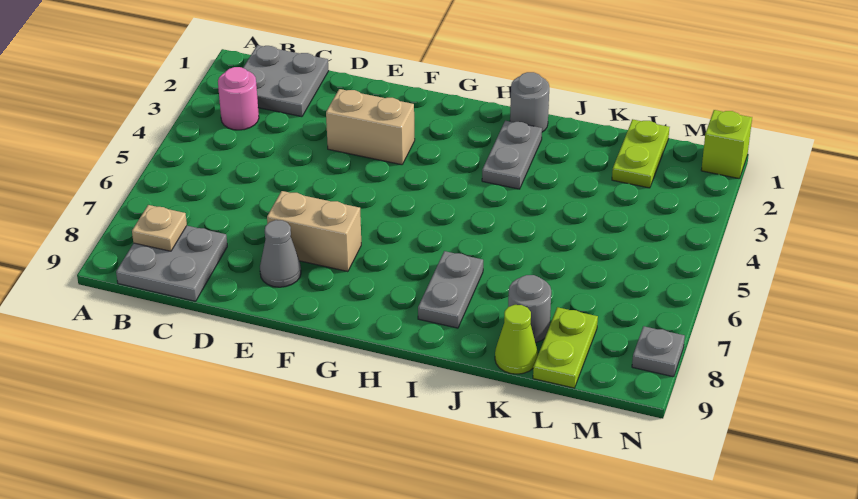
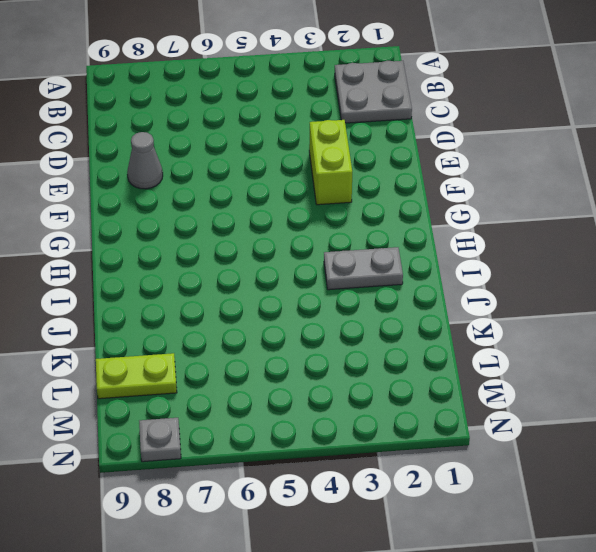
lime brick E3:F3 level 1 -> tan brick E3:F3 level 1
none -> pink round brick B3 level 1
none -> grey plate B8:C9 level 1
none -> tan brick E7:F7 level 1

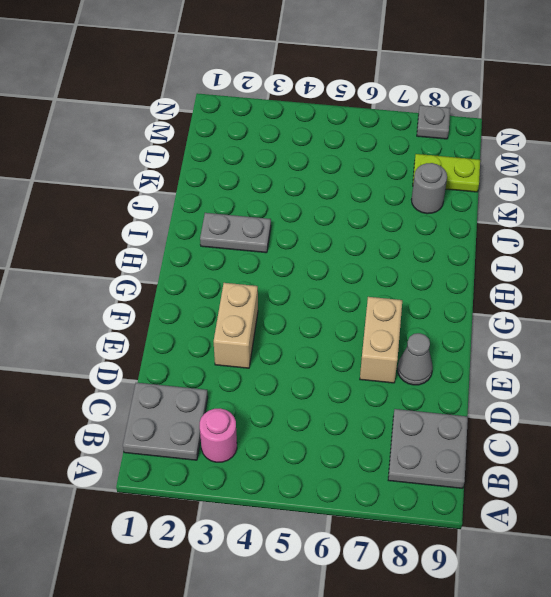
none -> grey round brick I1 level 1
none -> grey plate I7:I8 level 1
none -> lime cone K9 level 1

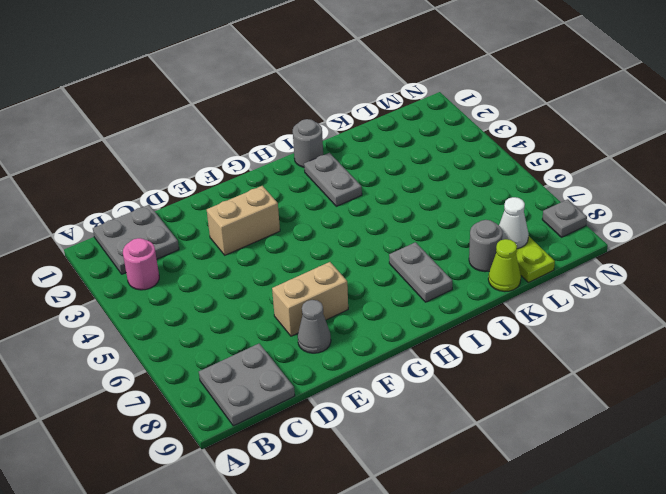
white cone L8 level 2 -> none
none -> lime plate L1:L2 level 1
none -> lime brick N1 level 1
none -> tan plate B8 level 2

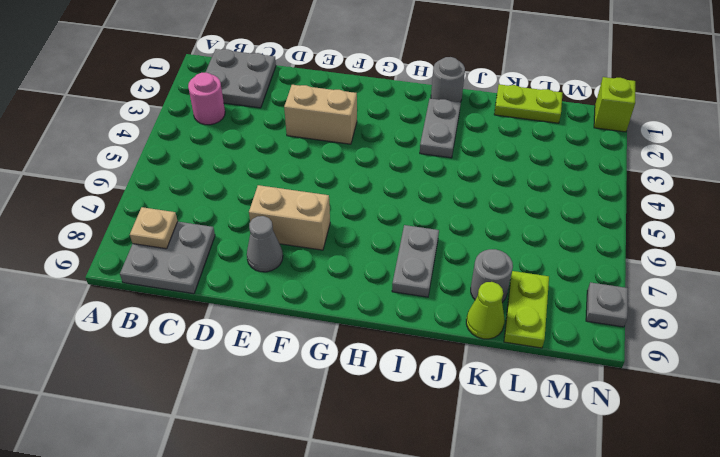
lime plate K1:L1 level 1 -> lime plate L1:L2 level 1

